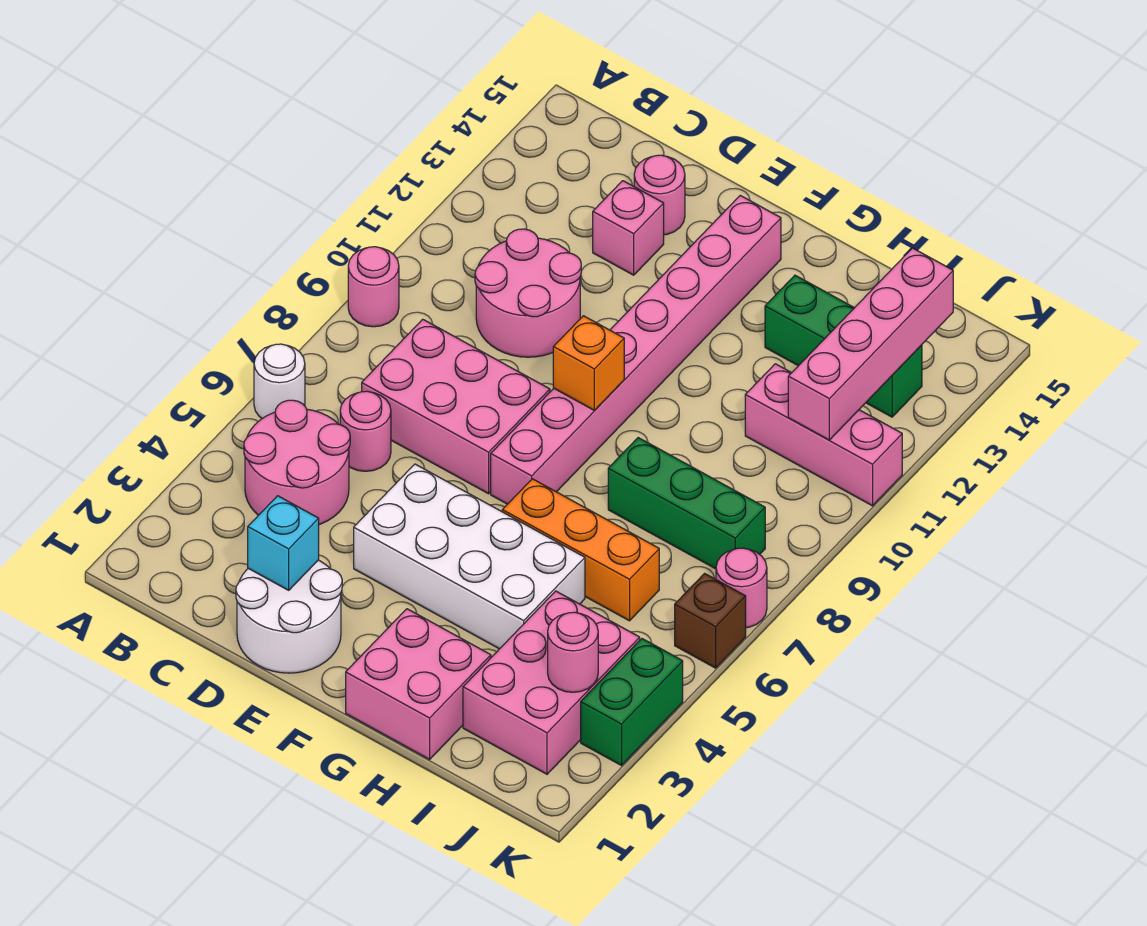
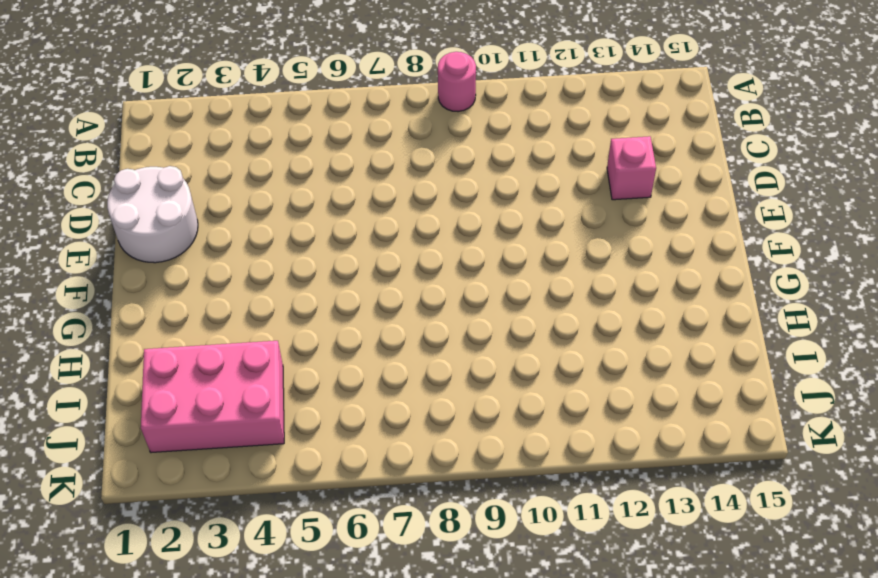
none -> white round brick A6 level 1
none -> pink round brick B4:C5 level 1
none -> pink round brick C6 level 1

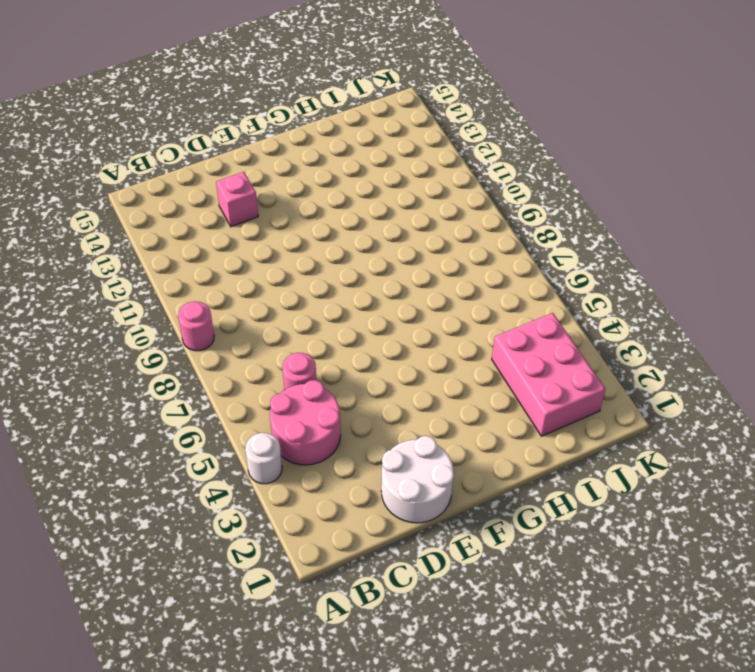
white round brick A4 level 1 -> white round brick A6 level 1
none -> pink brick C7:E8 level 1
none -> pink round brick C10:D11 level 1
none -> pink round brick D14 level 1

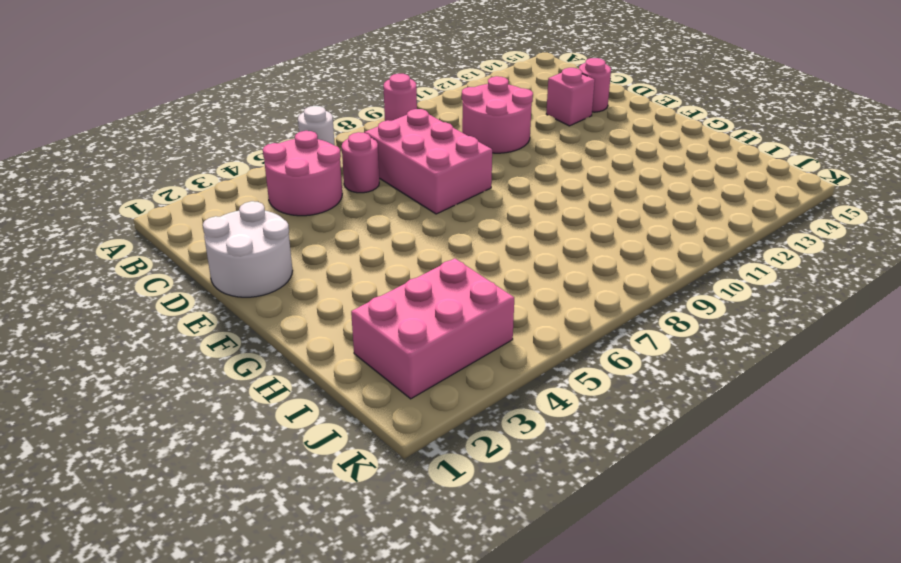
none -> white brick E4:H5 level 1
none -> pink brick F7:F14 level 1
none -> pink brick G1:H2 level 1

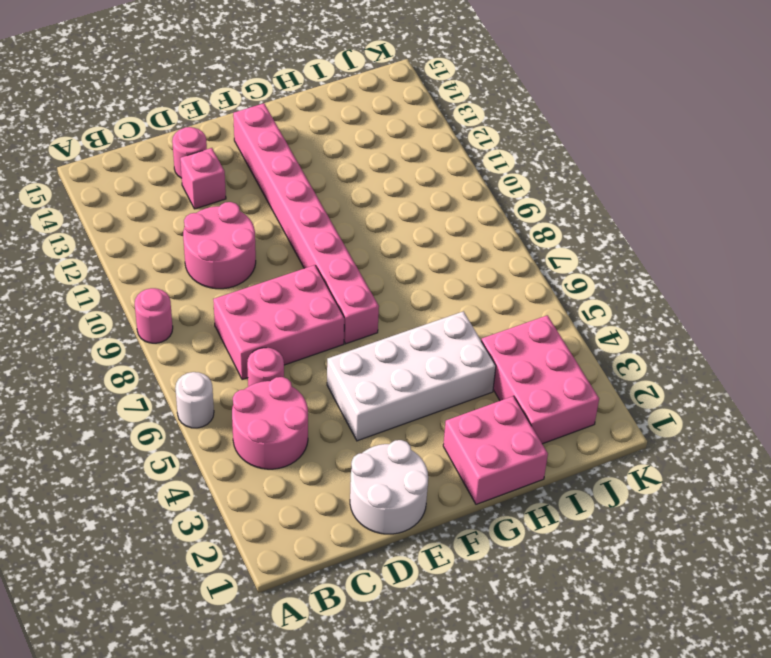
none -> orange brick G6:I6 level 1
none -> green brick H8:J8 level 1
none -> green brick H13:J13 level 1

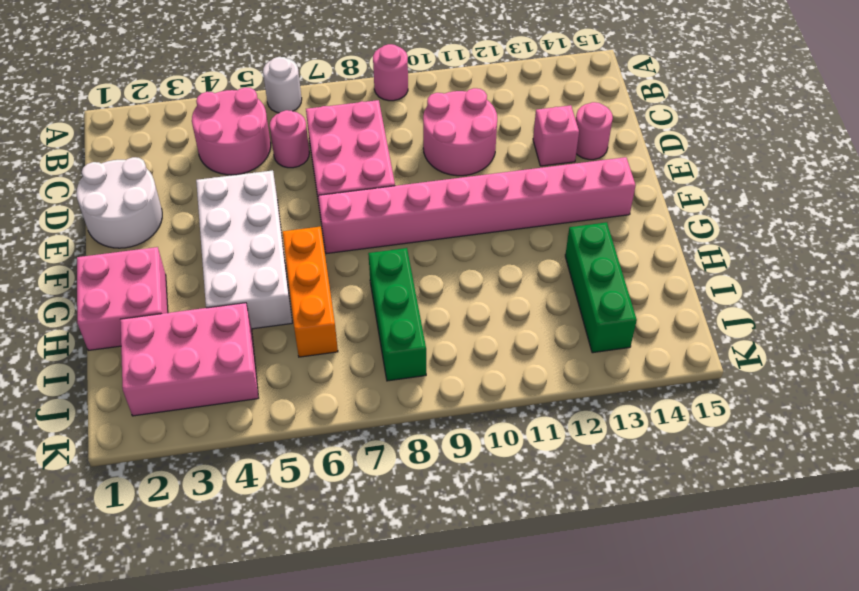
none -> pink brick I11:K11 level 1
none -> green brick K3:K4 level 1
none -> brown brick K6 level 1

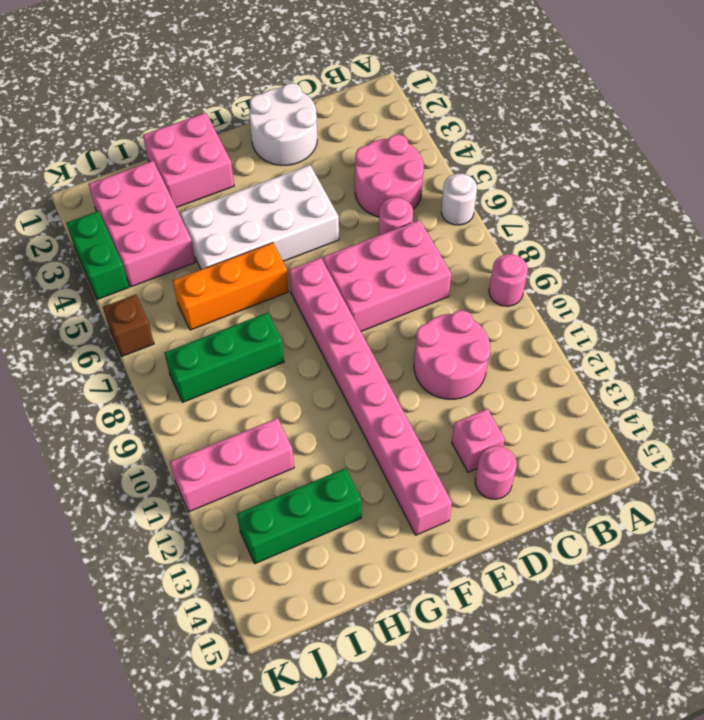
none -> pink round brick K7 level 1
none -> cyan brick D2 level 2
none -> orange brick F9 level 2

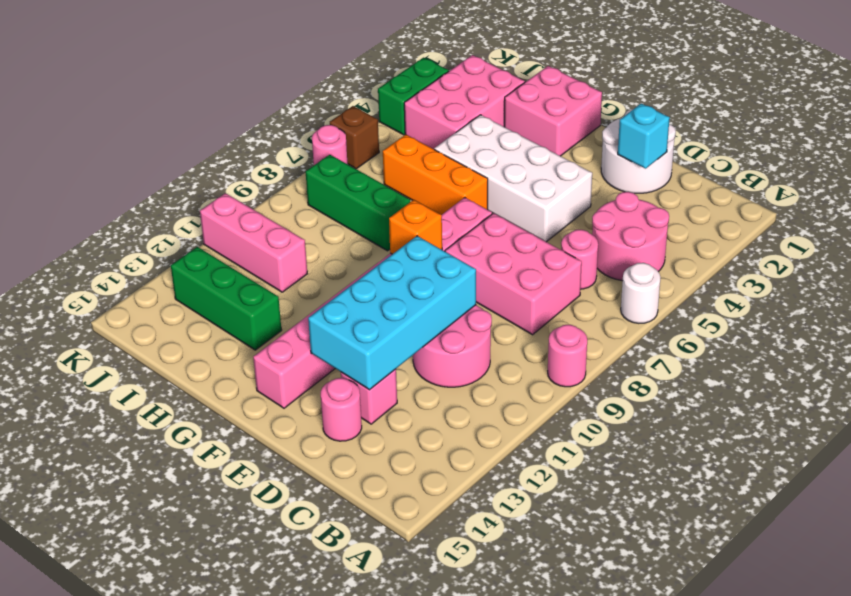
cyan brick D10:E13 level 2 -> none
none -> pink round brick J3 level 2
none -> pink brick J11:J14 level 2

